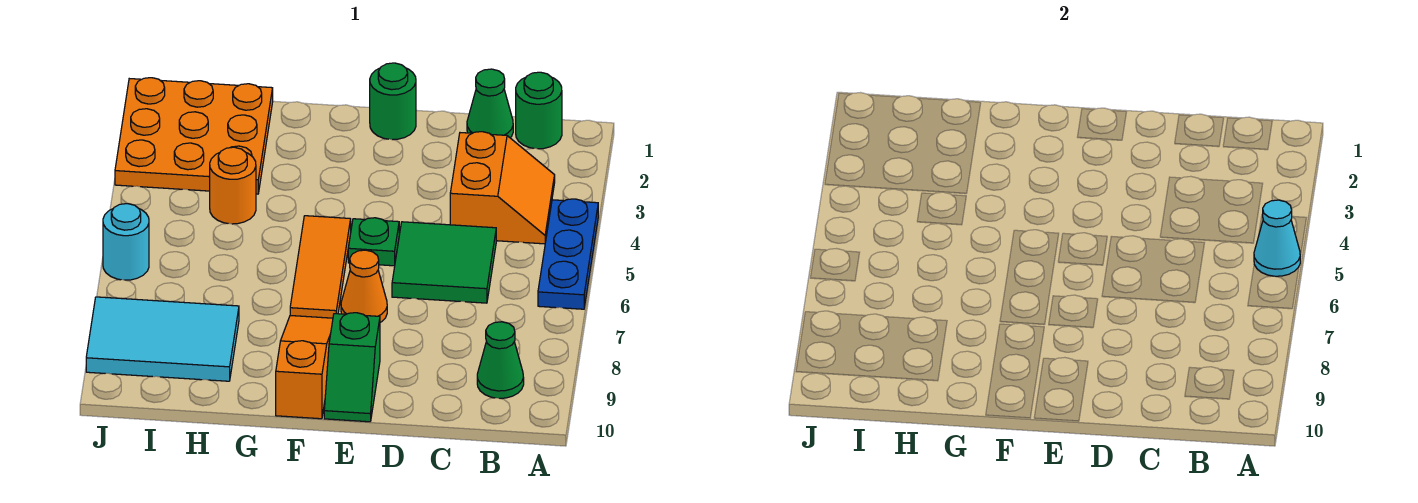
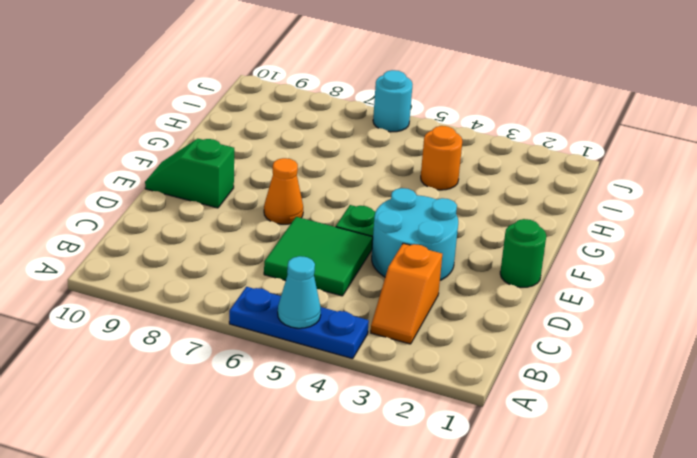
orange slope B3:C3 level 1 top C -> orange slope B3:C4 level 1 top C
cyan round brick D3:E4 level 1 -> none
none -> green round brick B1 level 1
none -> green cone B9 level 1
none -> green cone C1 level 1

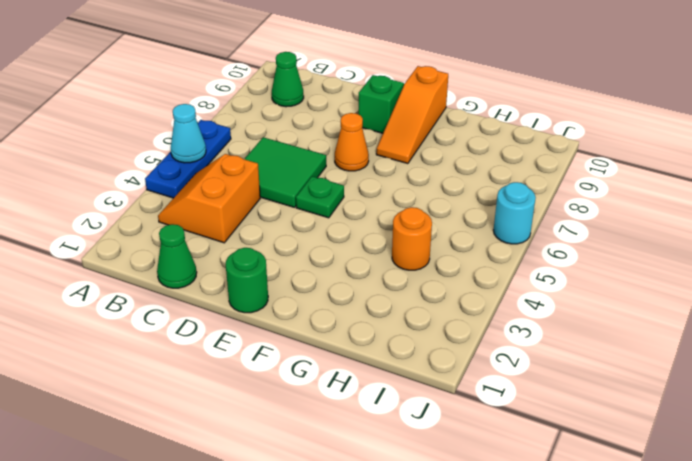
none -> green round brick B1 level 1
none -> orange tile F5:F7 level 1
none -> orange plate H1:J3 level 1

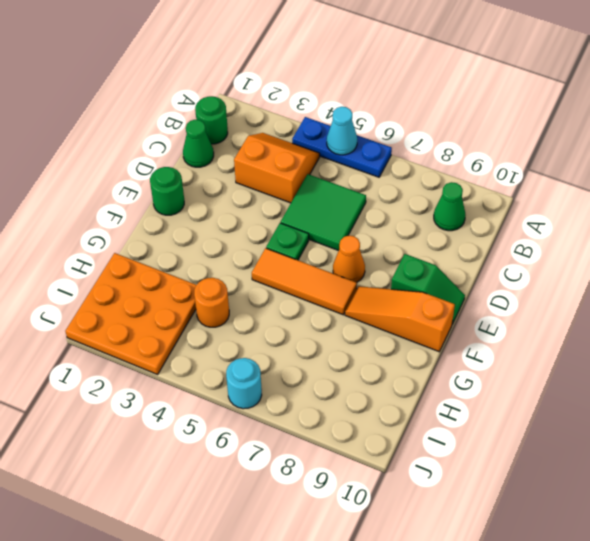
none -> cyan tile H8:J9 level 1

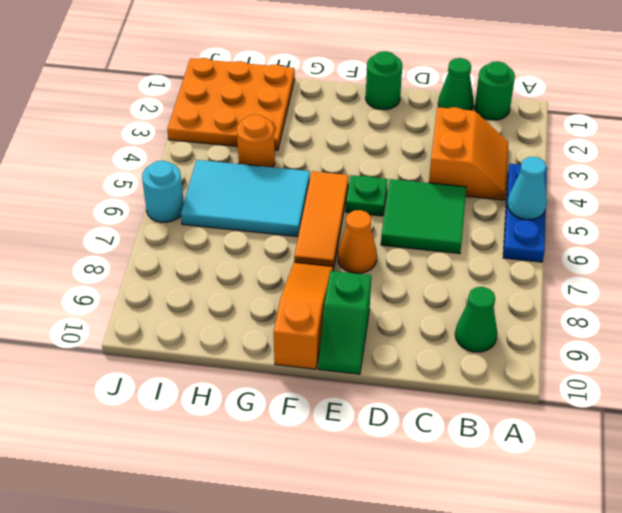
cyan tile G5:I6 level 1 -> cyan tile H8:J9 level 1

